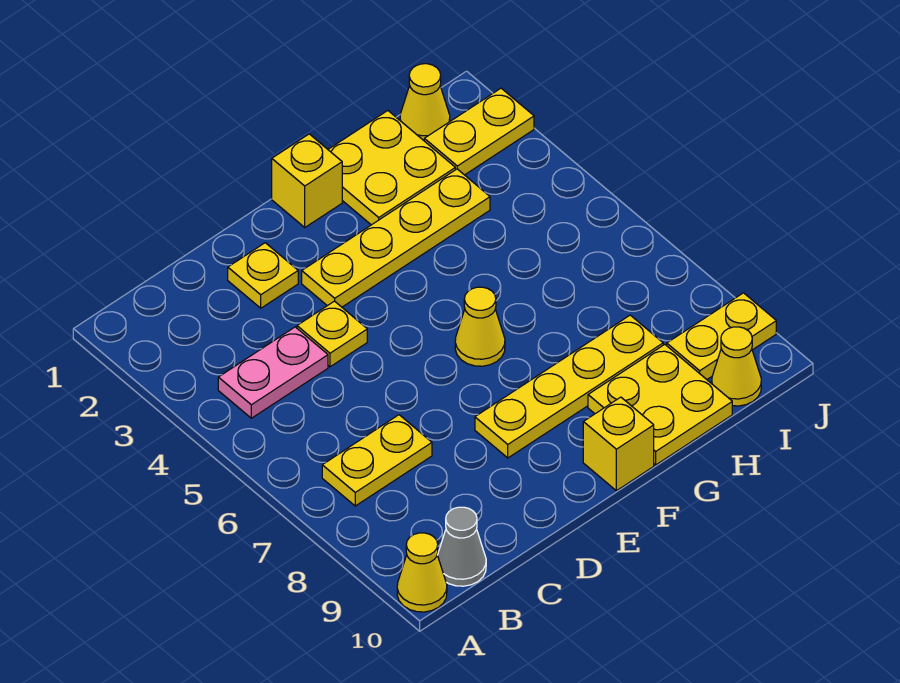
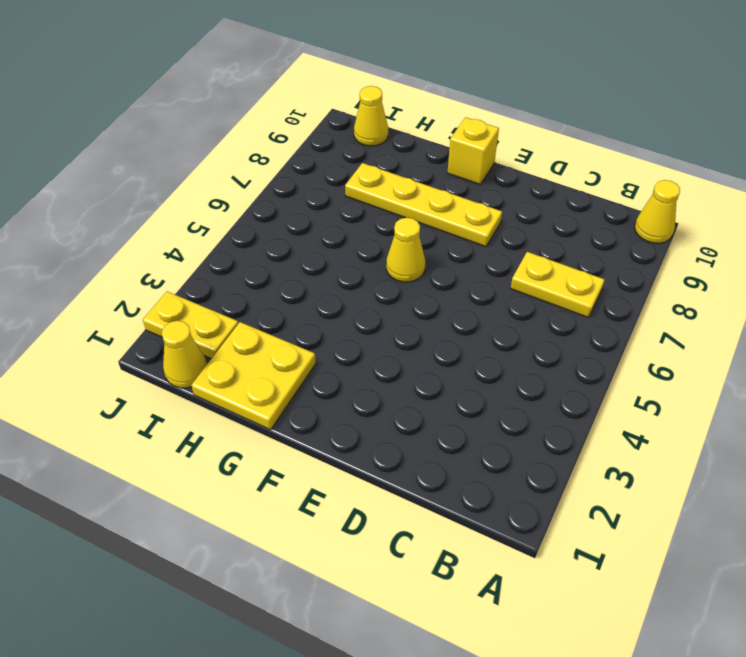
none -> pink plate B4:C4 level 1
none -> grey cone B10 level 1
none -> yellow plate D2 level 1

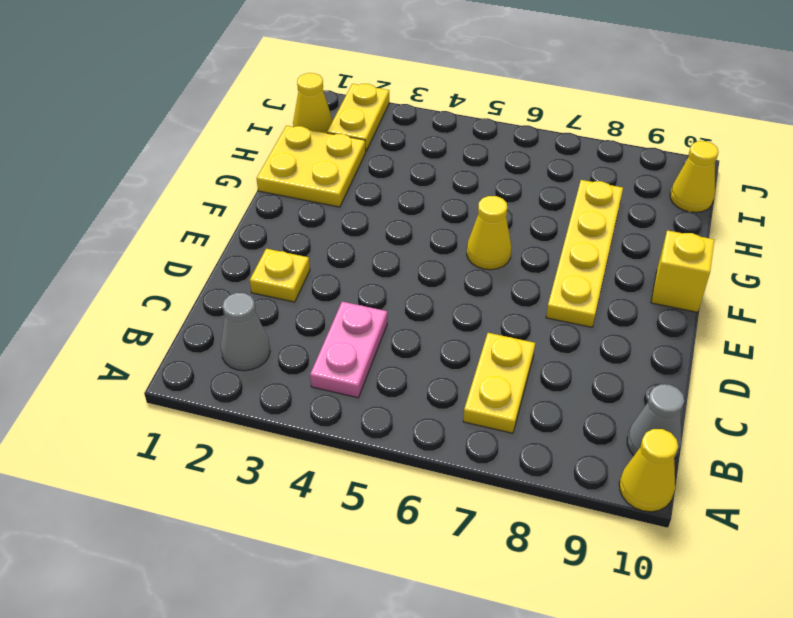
grey cone B2 level 1 -> none
none -> yellow plate D4 level 1
none -> yellow plate E3:H3 level 1
none -> yellow brick F1 level 1

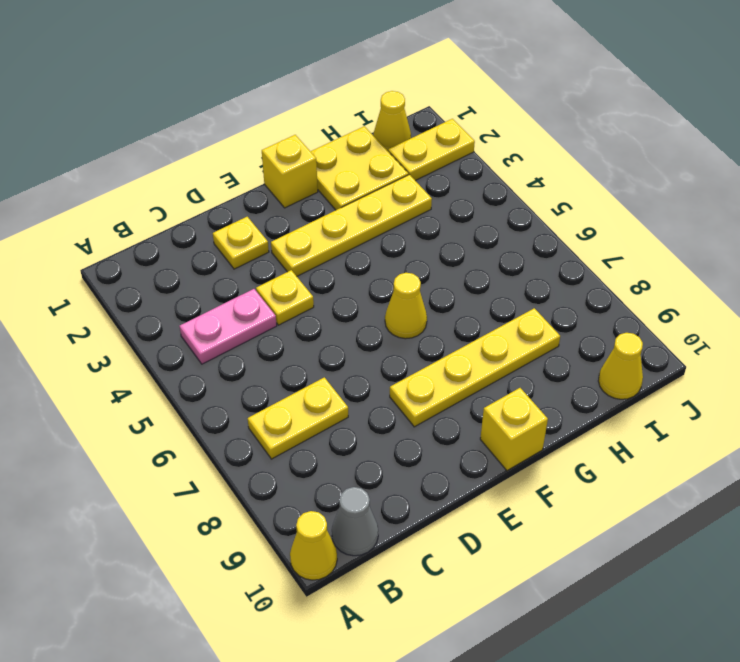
none -> yellow plate G9:H10 level 1
none -> yellow plate I9:J9 level 1

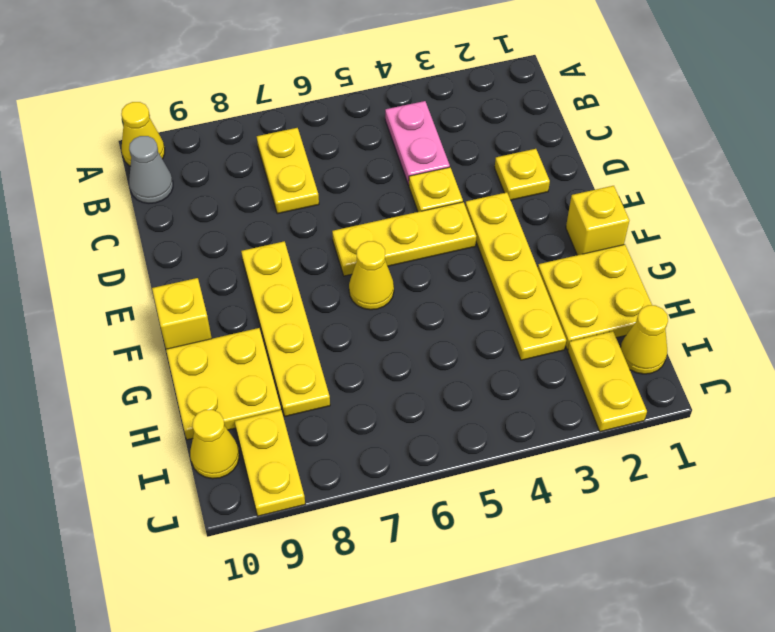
yellow plate E4:E6 level 1 -> none

